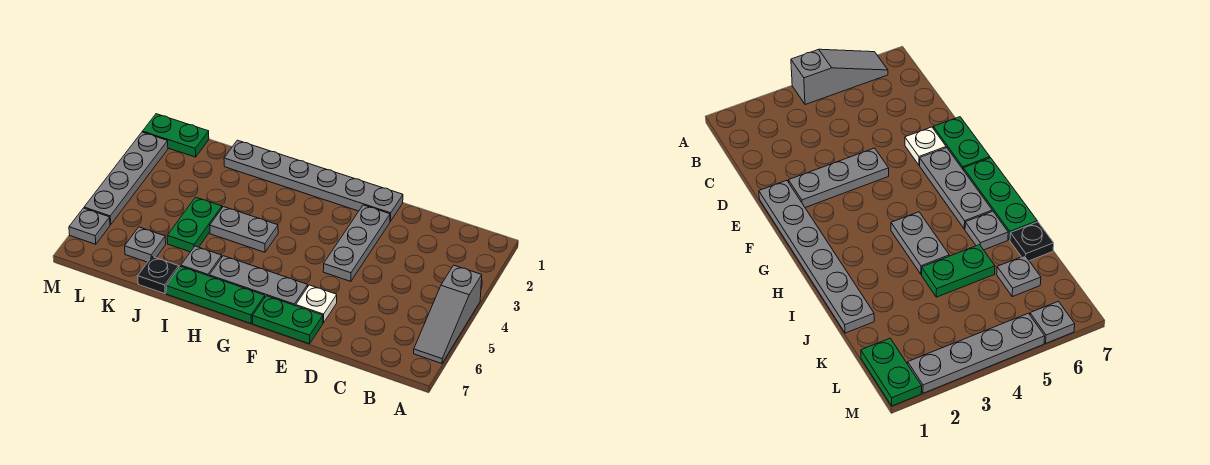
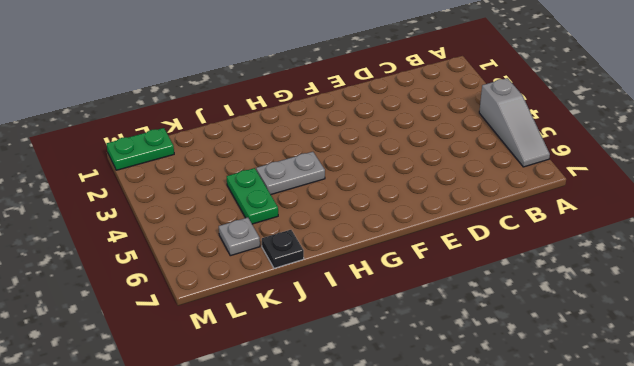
none -> grey plate E1:J1 level 1
none -> grey plate E2:E4 level 1
none -> white plate E6 level 1

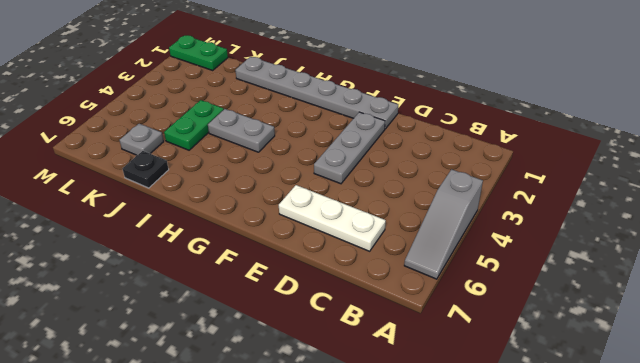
white plate C6:E6 level 1 -> white plate E6 level 1
none -> green plate E7:F7 level 1
none -> grey plate F6:H6 level 1
none -> green plate G7:I7 level 1

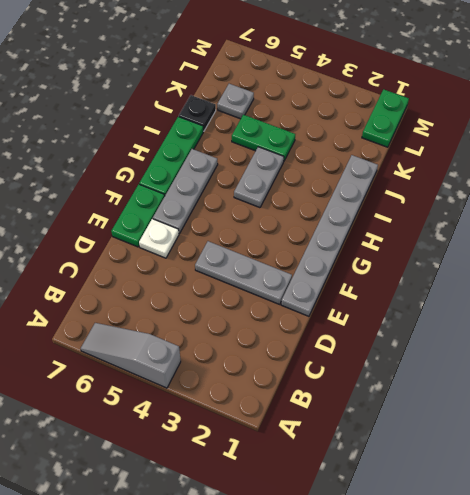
none -> grey plate I6 level 1
none -> grey plate M2:M5 level 1
none -> grey plate M6 level 1

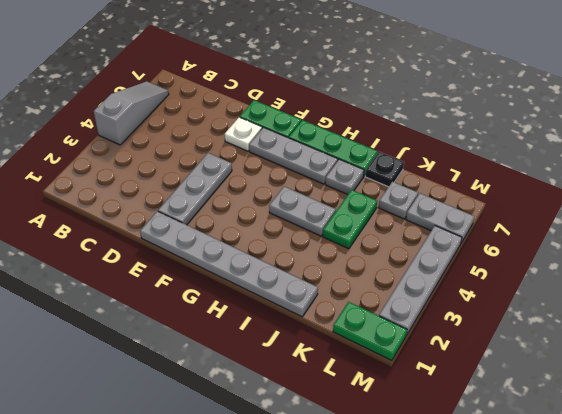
grey plate L6:M6 level 1 -> grey plate M6 level 1

